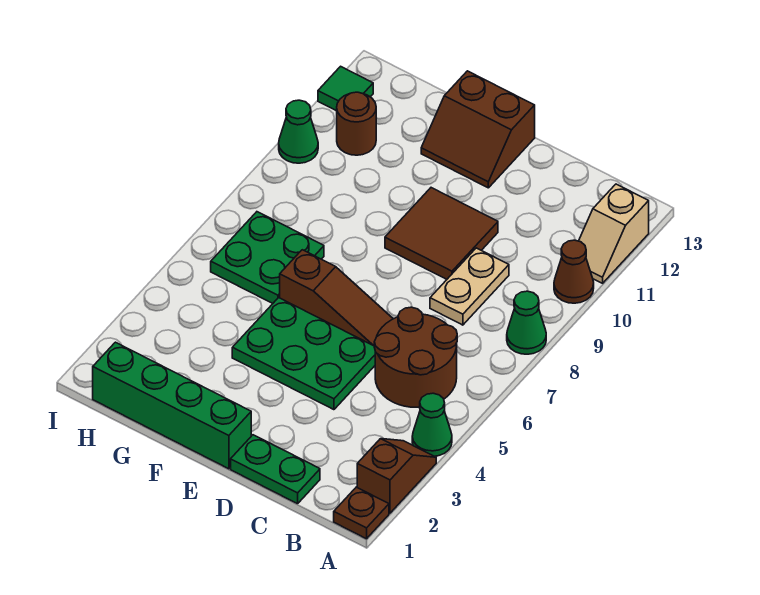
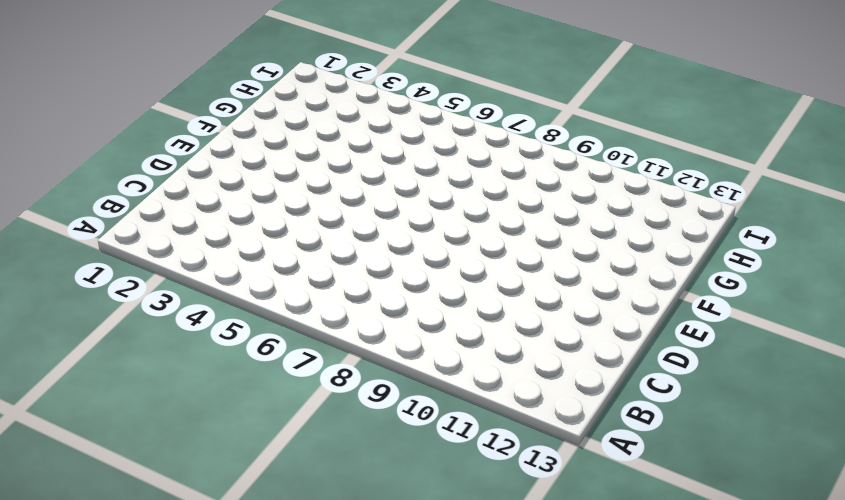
none -> brown plate A1 level 1
none -> brown slope A2:A3 level 1 top 2
none -> green cone A4 level 1

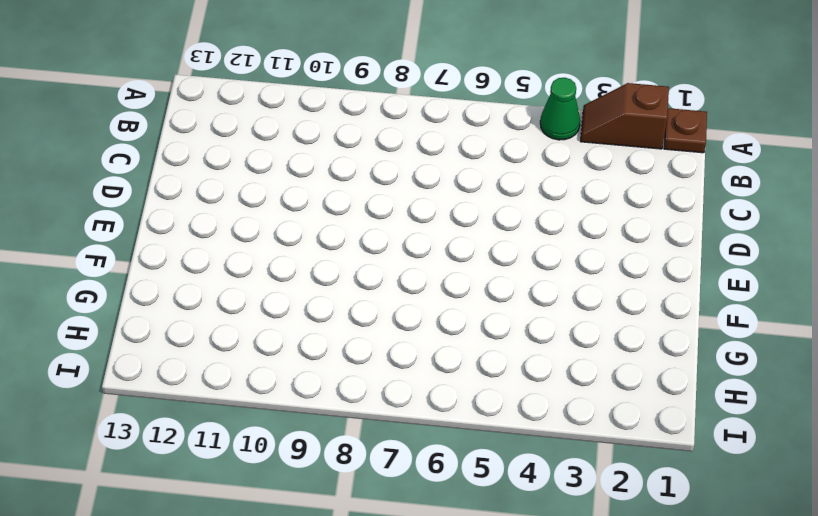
none -> green cone A8 level 1
none -> brown cone A10 level 1
none -> tan slope A11:A12 level 1 top 12

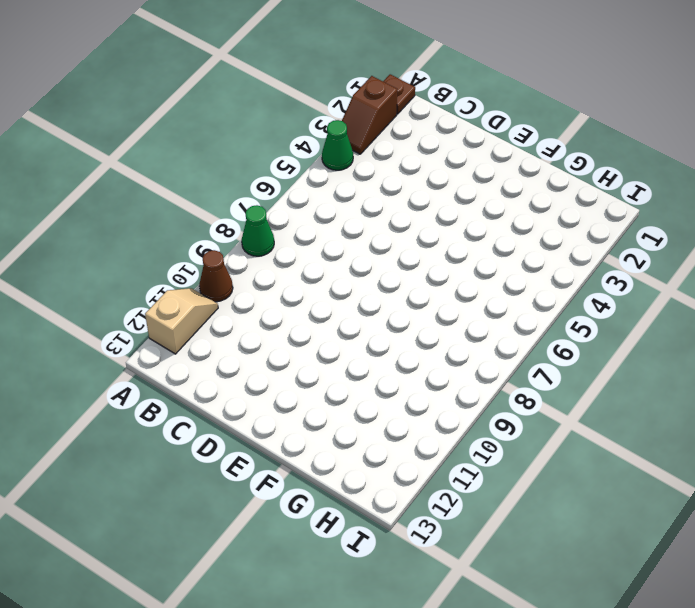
none -> brown round brick B5:C6 level 1
none -> green plate C1:D1 level 1
none -> tan plate C8:C9 level 1

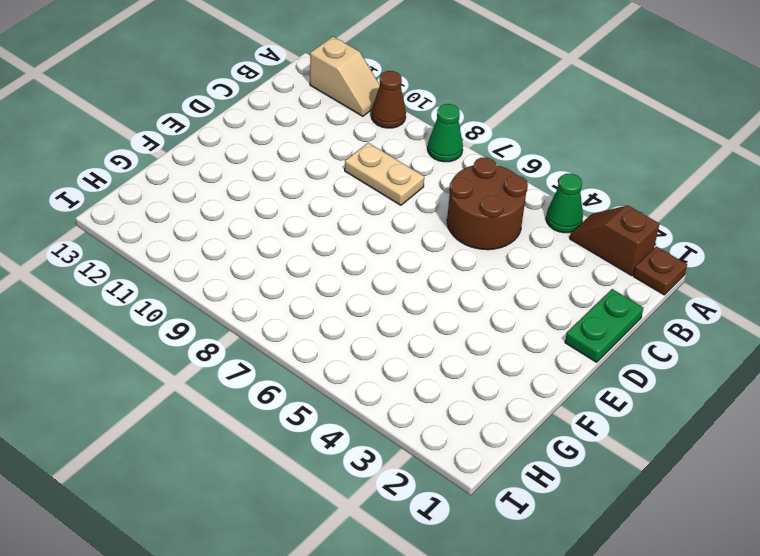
none -> green plate D4:F5 level 1
none -> brown slope D6:F6 level 1 top F
none -> brown tile D9:E10 level 1

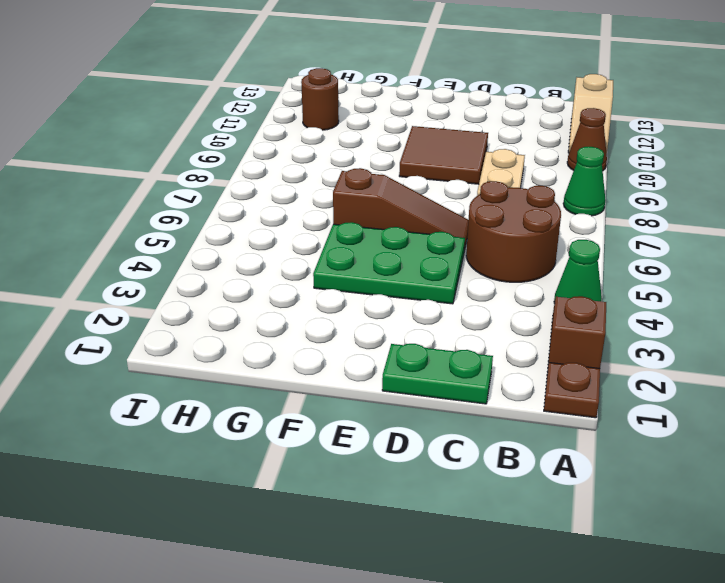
none -> green brick E1:H1 level 1
none -> brown slope E12:F13 level 1 top 13
none -> green plate G6:H7 level 1

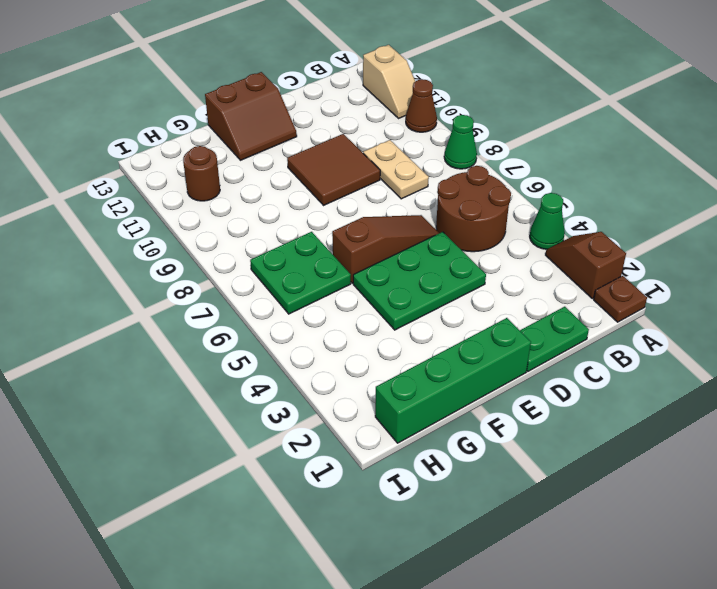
none -> green cone I10 level 1
none -> green tile I12 level 1

